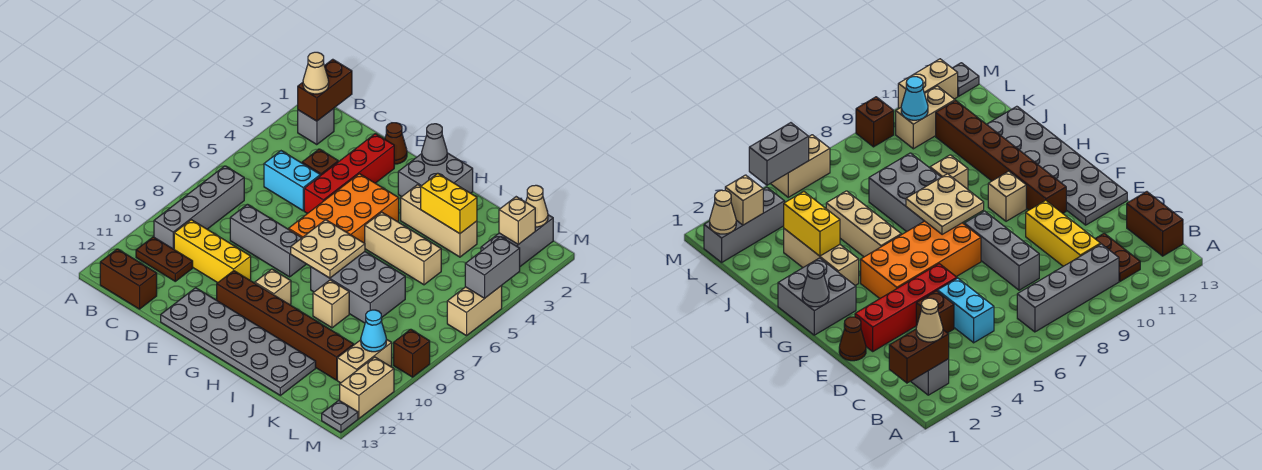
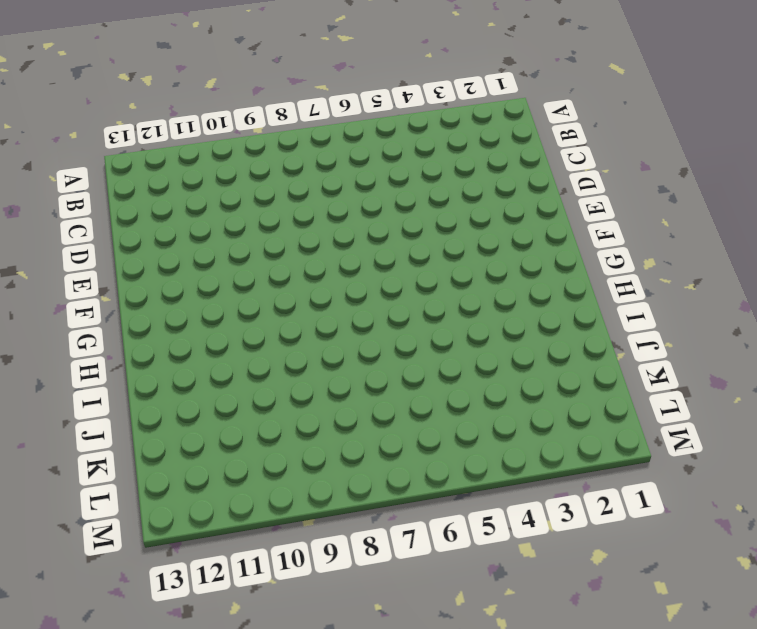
none -> grey brick B2 level 1
none -> grey brick B7:B10 level 1
none -> brown plate B11:C11 level 1
none -> brown brick B13:C13 level 1

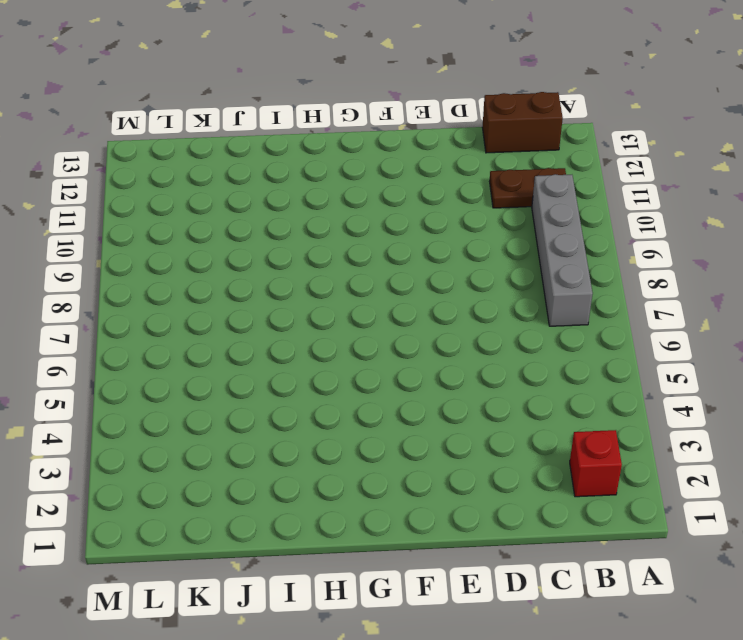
red brick B2 level 1 -> grey brick B2 level 1
none -> cyan brick C5:D5 level 1
none -> yellow brick C10:E10 level 1
none -> brown brick D4 level 1
none -> grey brick D8:F8 level 1

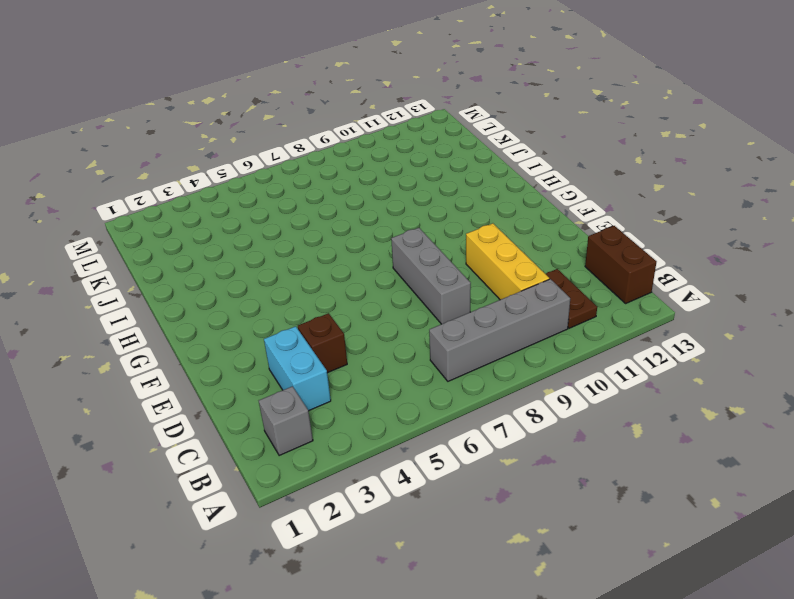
cyan brick C3:D3 level 1 -> cyan brick C5:D5 level 1
none -> brown cone E1 level 1
none -> red brick E2:E5 level 1
none -> grey plate E12:J13 level 1
none -> orange brick F4:G7 level 1

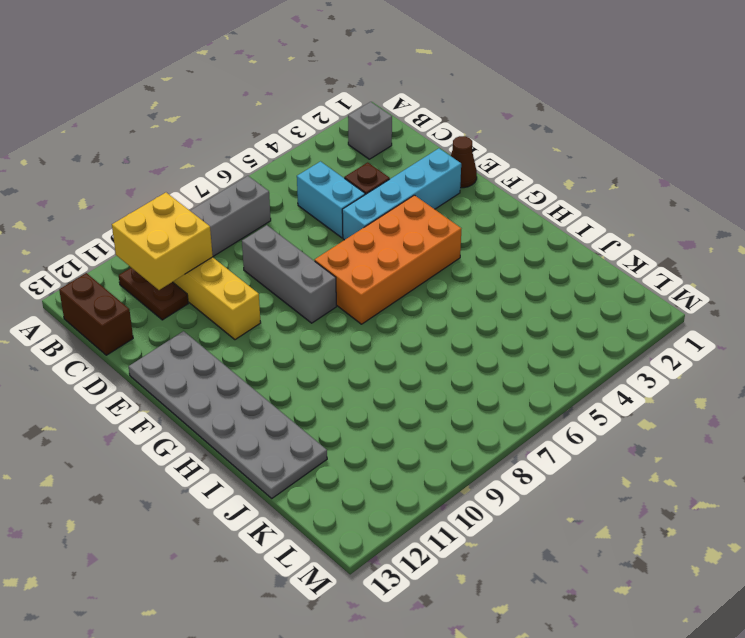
yellow brick B10:C11 level 2 -> none
cyan brick E2:E5 level 1 -> red brick E2:E5 level 1
none -> brown brick F11:K11 level 1
none -> grey brick G1:H2 level 1
none -> tan brick G10 level 1
none -> tan brick H3:J3 level 1

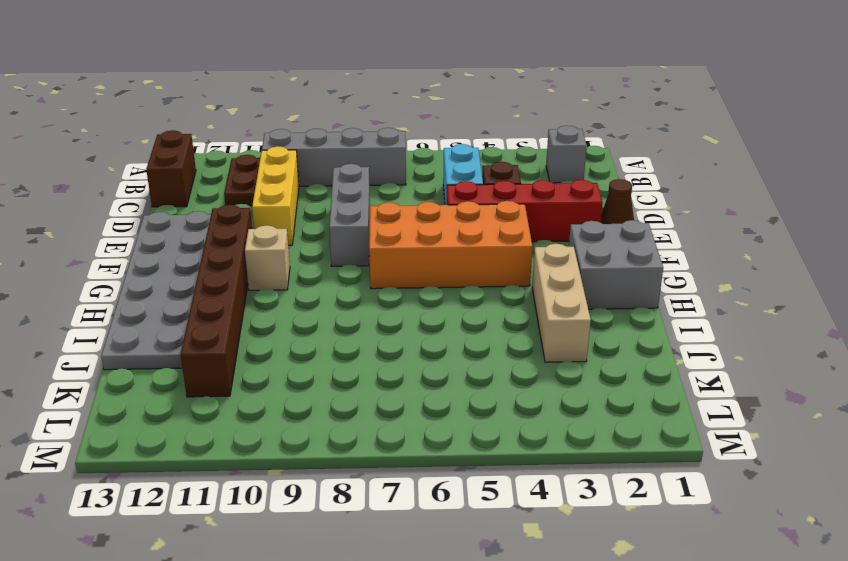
none -> tan brick H5:J5 level 1
none -> grey brick H7:J8 level 1
none -> tan brick I9 level 1
none -> grey brick L1:L3 level 1

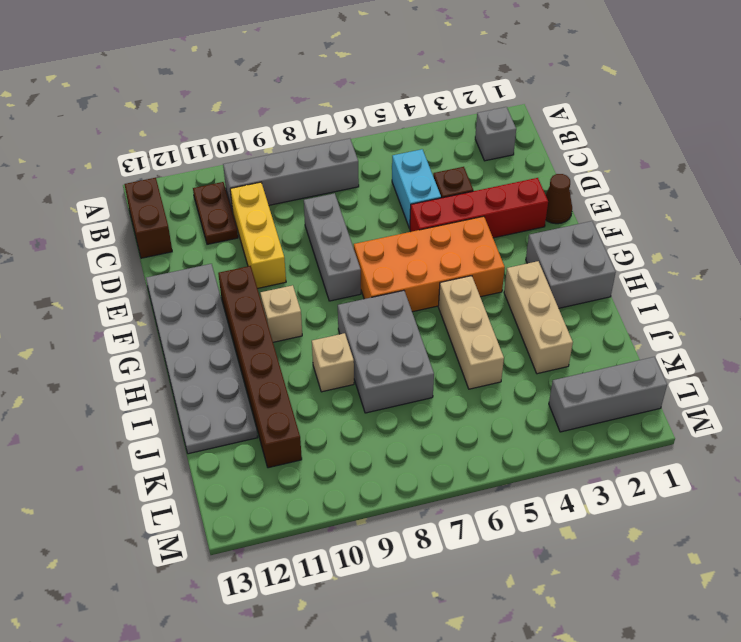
none -> tan brick L10:L11 level 1
none -> tan brick M5:M6 level 1
none -> brown brick M9 level 1
none -> tan brick M11:M12 level 1

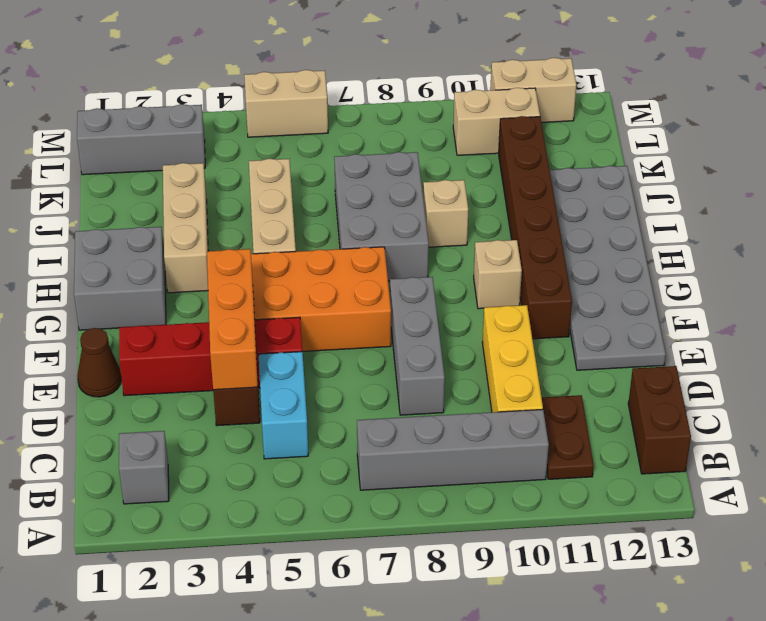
orange brick D4:F4 level 2 -> none
none -> brown brick M9 level 1
none -> grey plate M13 level 1
none -> brown brick B1:B2 level 2
none -> grey cone G1 level 2

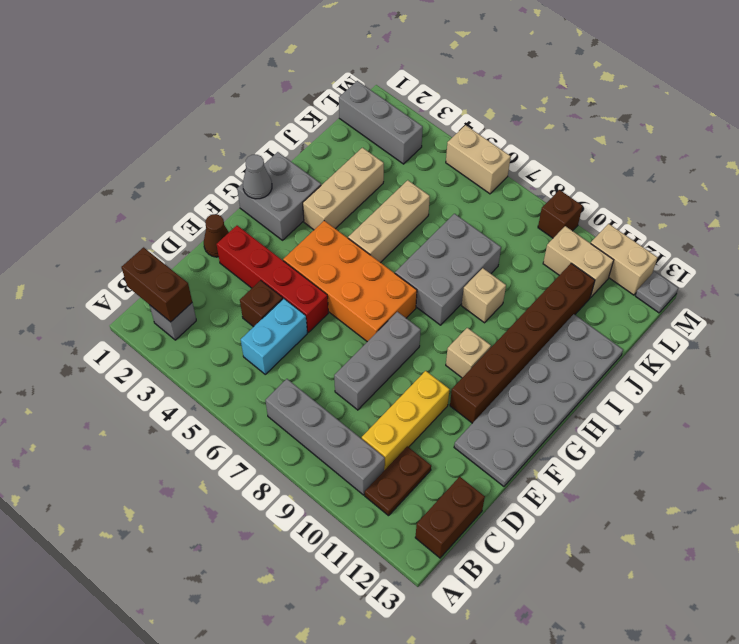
none -> tan plate G7:H8 level 2
none -> yellow brick I3:J3 level 2
none -> tan cone L1 level 2
none -> tan brick L2 level 2

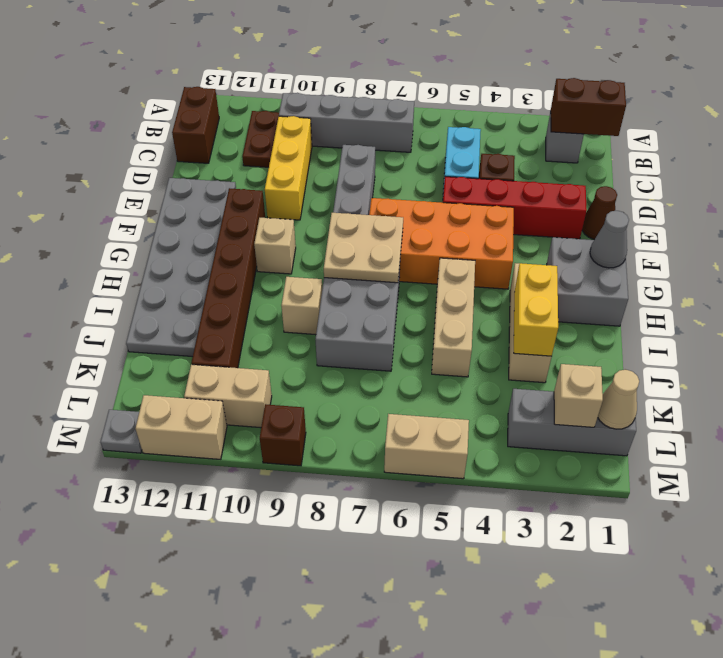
none -> cyan cone L10 level 2
none -> grey brick M4:M5 level 2
none -> tan cone B2 level 3

